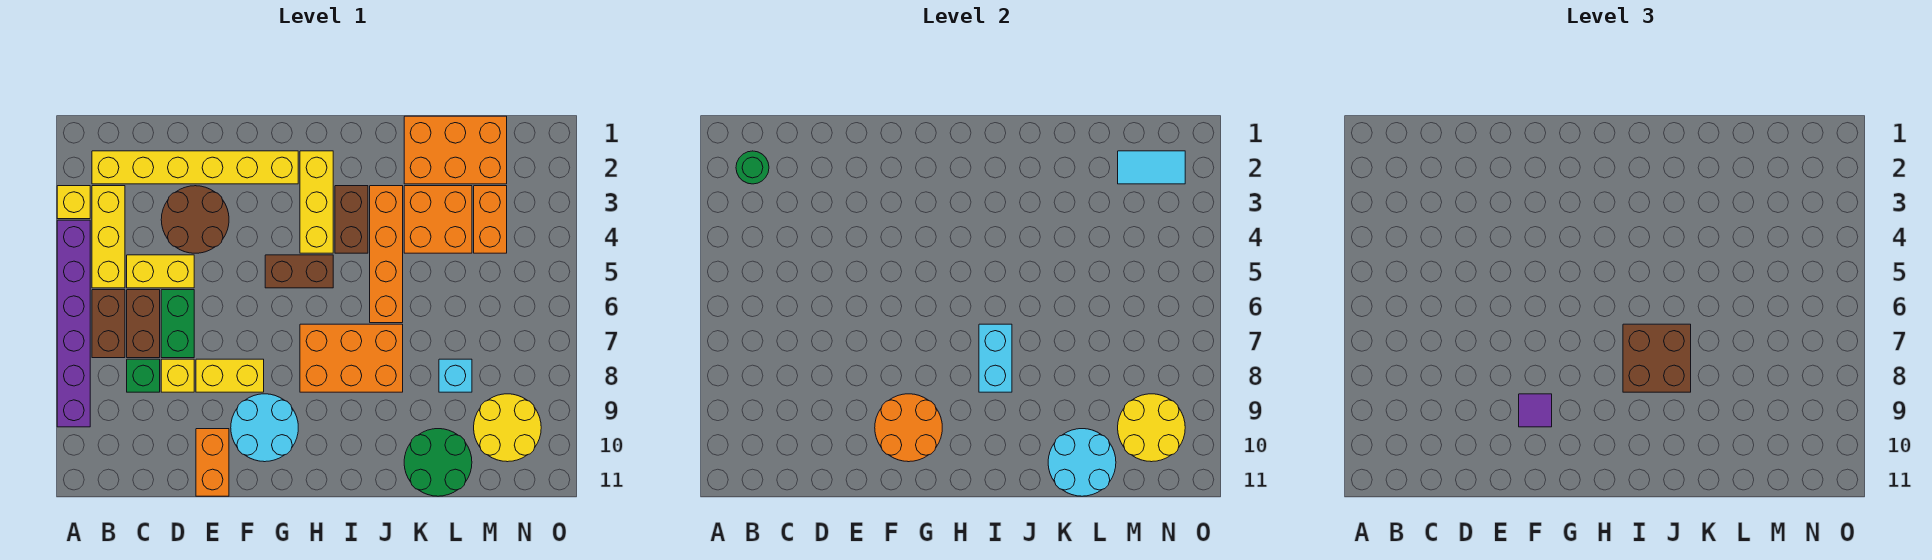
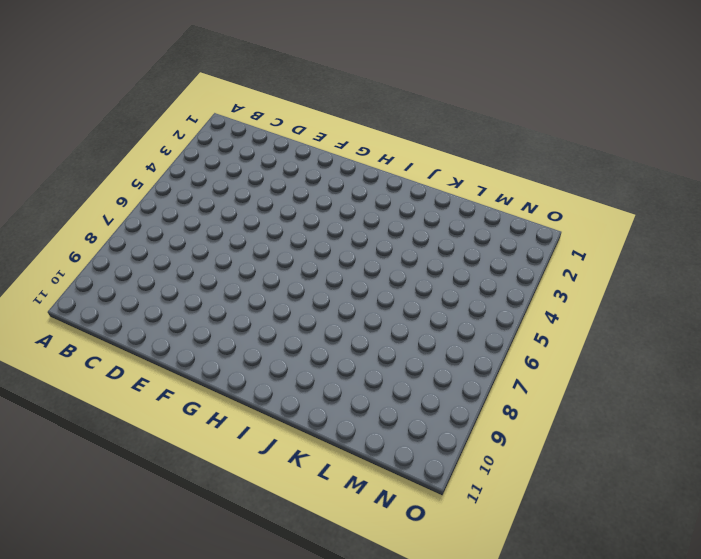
none -> yellow brick A3 level 1
none -> purple brick A4:A9 level 1
none -> yellow brick B2:G2 level 1
none -> yellow brick B3:B5 level 1

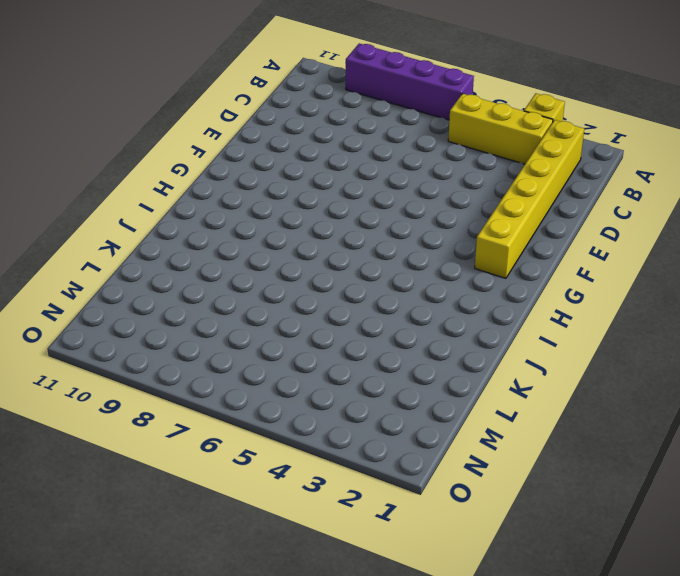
purple brick A6:A9 level 1 -> purple brick A4:A9 level 1
none -> brown brick B6:B7 level 1
none -> yellow brick C5:D5 level 1
none -> brown brick C6:C7 level 1
none -> green brick C8 level 1

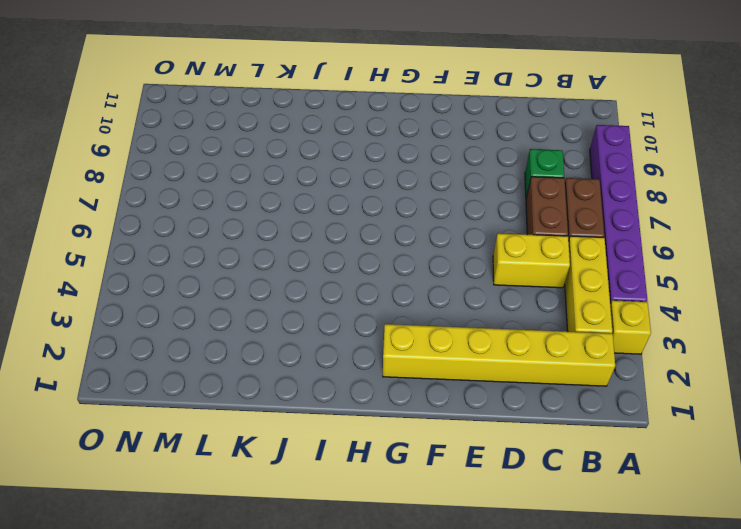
none -> brown round brick D3:E4 level 1
none -> green brick D6:D7 level 1
none -> yellow brick D8 level 1
none -> yellow brick E8:F8 level 1

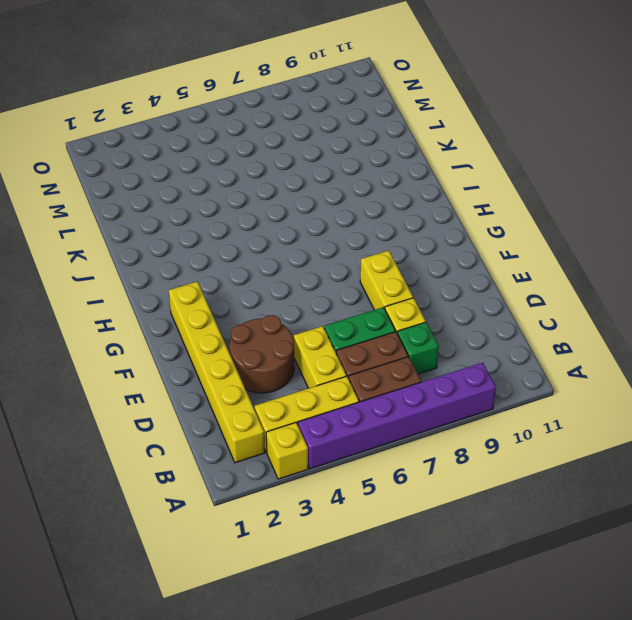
none -> orange brick E10:E11 level 1
none -> cyan round brick F9:G10 level 1
none -> brown brick G5:H5 level 1
none -> yellow brick H2:H4 level 1

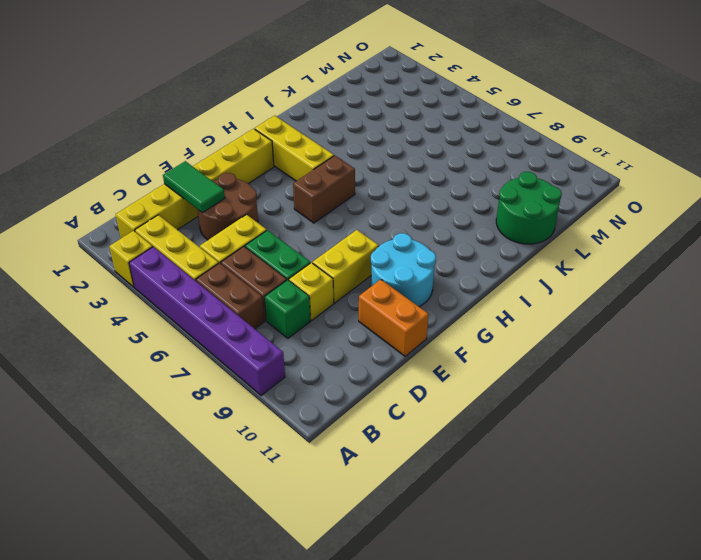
green tile D2:D3 level 2 -> none
none -> orange brick H7:J8 level 1
none -> brown brick I3:I4 level 1
none -> orange brick J3:J6 level 1
none -> orange brick K1:M2 level 1

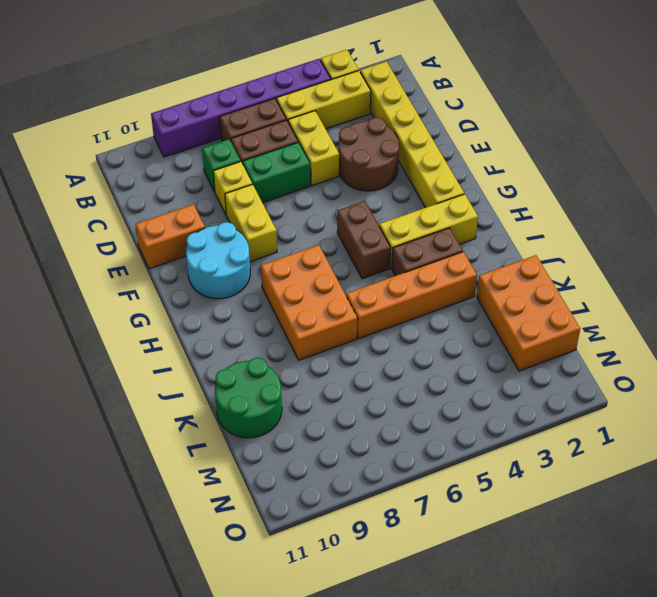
none -> orange brick K3:L4 level 1
none -> cyan brick L8 level 1
none -> orange brick M3:M4 level 1
none -> yellow round brick M9:N10 level 1

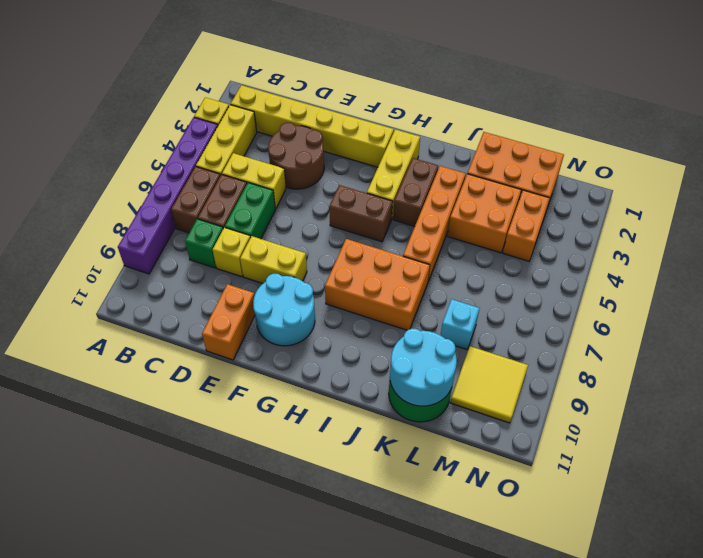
yellow tile M9:N10 level 1 -> yellow round brick M9:N10 level 1
none -> green round brick B2 level 2
none -> orange round brick F9:G10 level 2
none -> cyan brick I7:I8 level 2
none -> cyan tile M2:N2 level 2

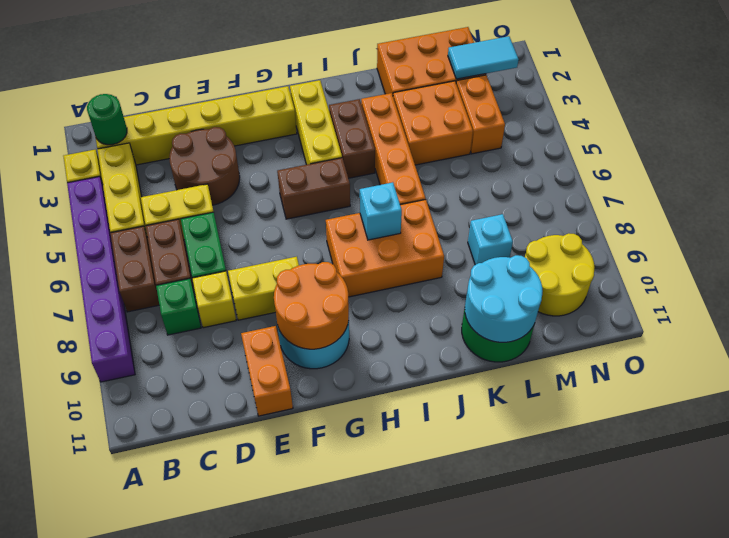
cyan brick I7 level 2 -> cyan brick I7:I8 level 2
none -> yellow round brick M9:N10 level 2
none -> purple tile F9 level 3
none -> brown brick I7:J8 level 3

